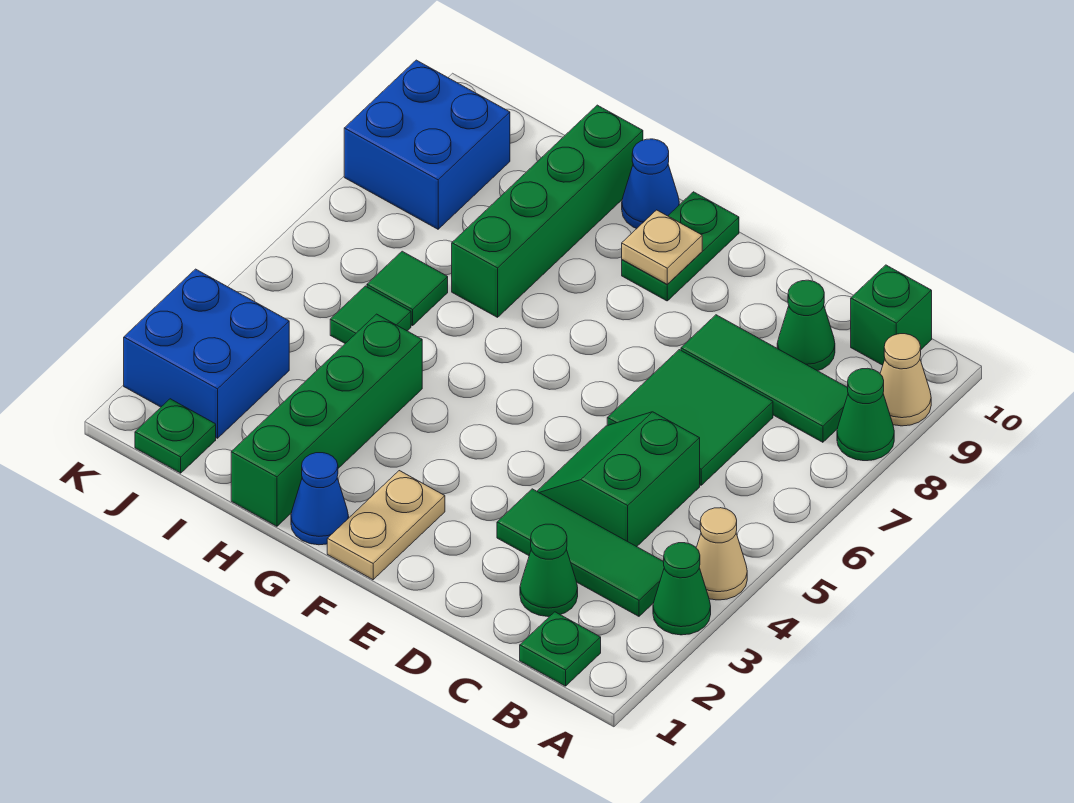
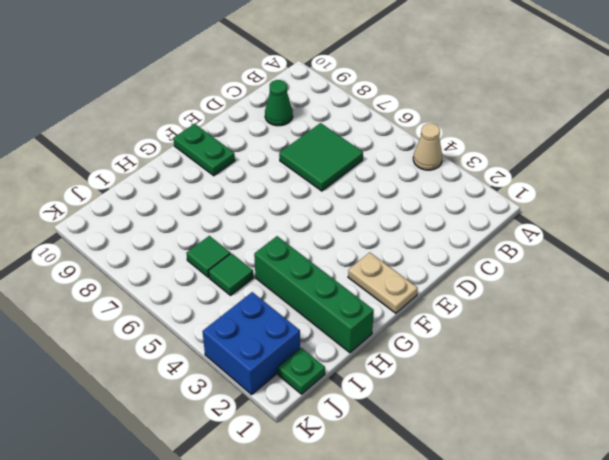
none -> green cone A3 level 1
none -> green cone A8 level 1
none -> tan cone A9 level 1

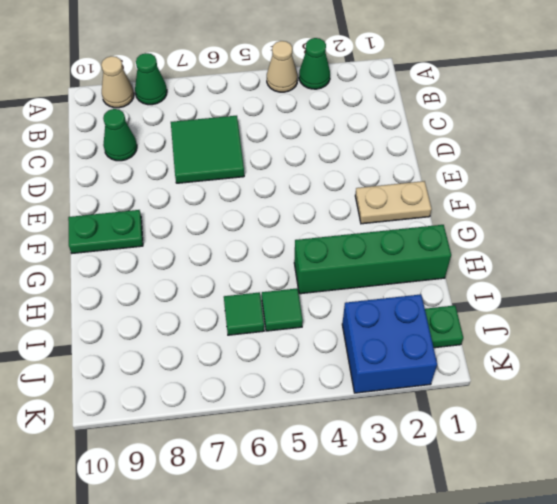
none -> green plate B1 level 1
none -> green tile B3:D3 level 1
none -> green tile B8:D8 level 1

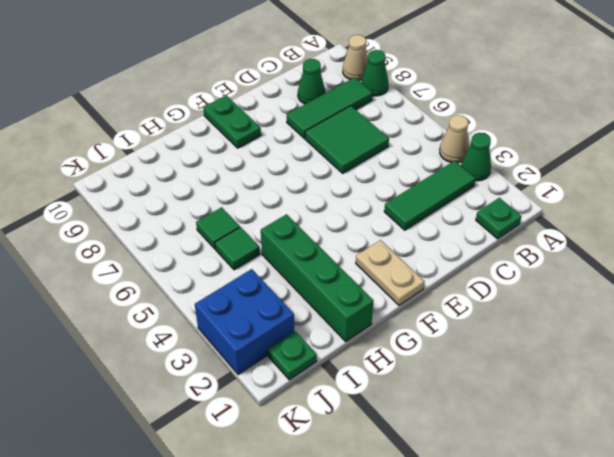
none -> green brick B10 level 1
none -> green cone C2 level 1
none -> green slope C4:D5 level 1 top C

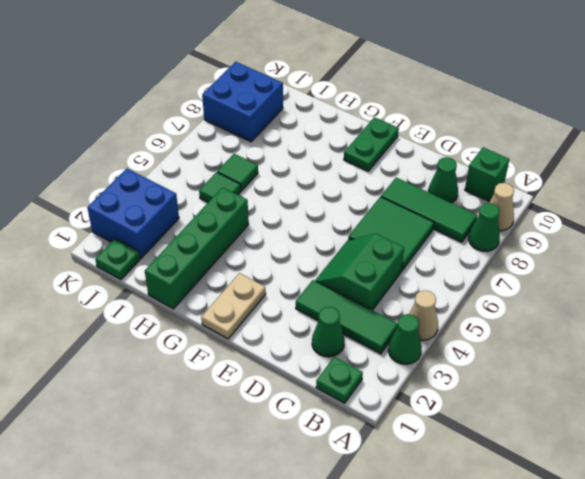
none -> blue cone G1 level 1
none -> blue cone G10 level 1
none -> green brick H7:H10 level 1

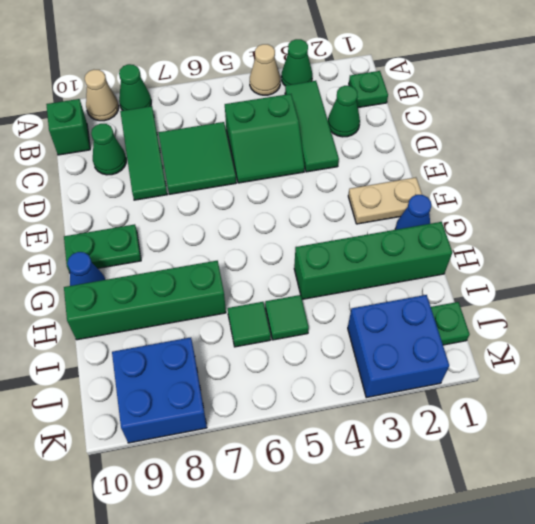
none -> tan plate F9 level 2

